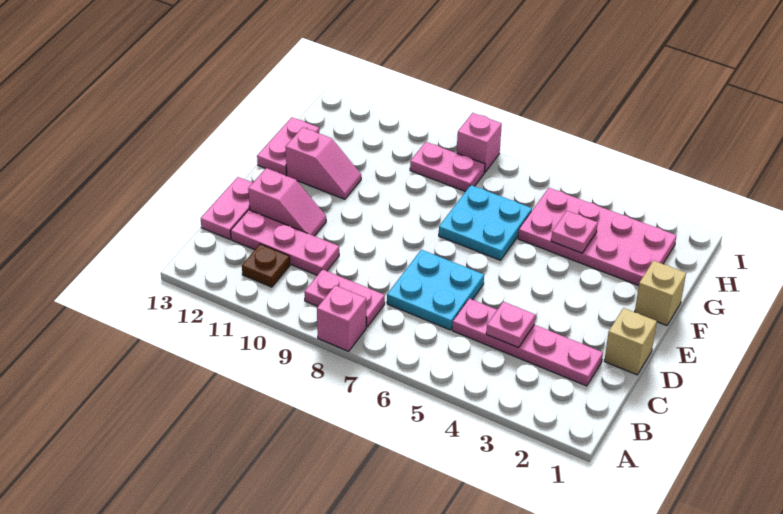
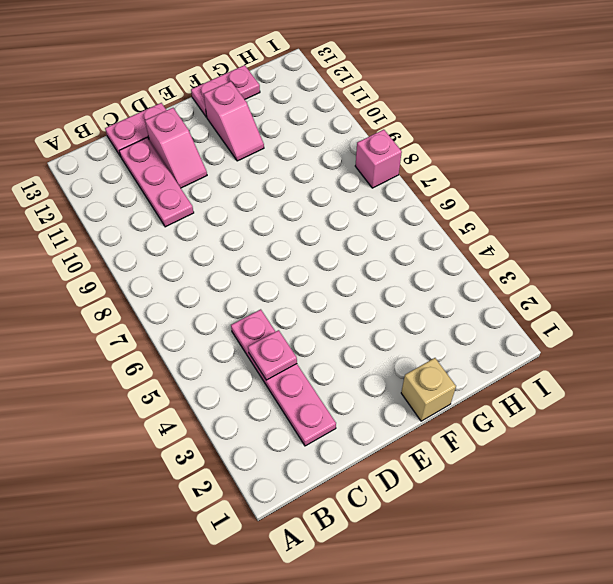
none -> pink brick A8 level 1
none -> pink plate B8:B9 level 1
none -> brown plate B11 level 1

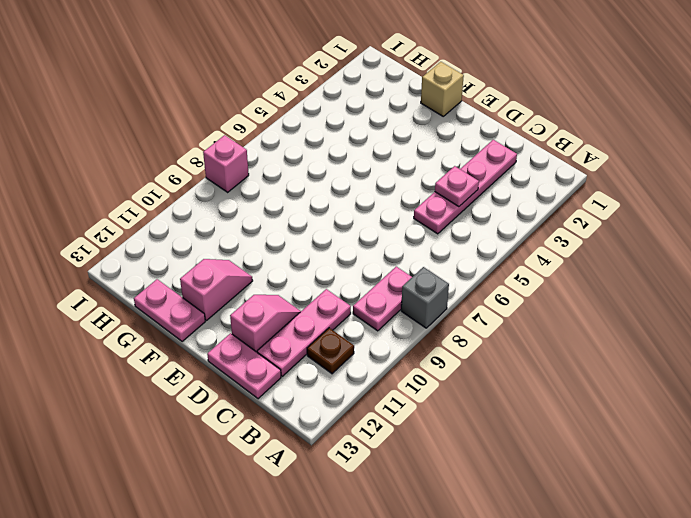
grey brick A8 level 1 -> pink brick A8 level 1
none -> cyan plate C6:D7 level 1
none -> tan brick D1 level 1
none -> cyan plate F6:G7 level 1

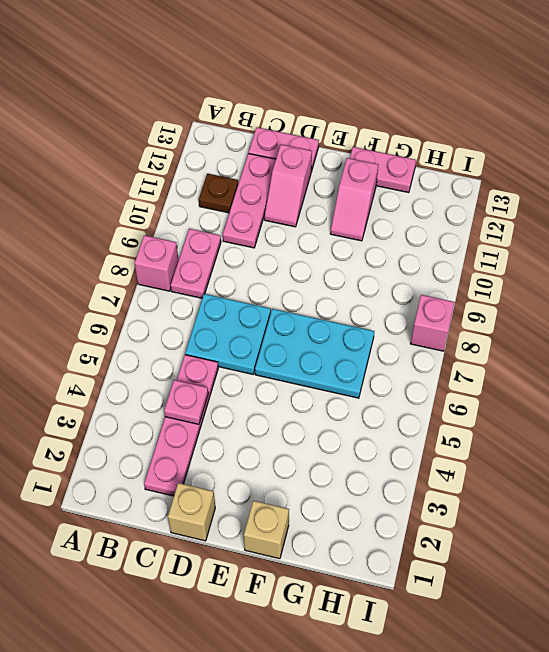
cyan plate E6:G7 level 1 -> cyan plate F6:G7 level 1
none -> pink plate G2:H5 level 1
none -> pink plate H8:H9 level 1
none -> pink plate G4 level 2

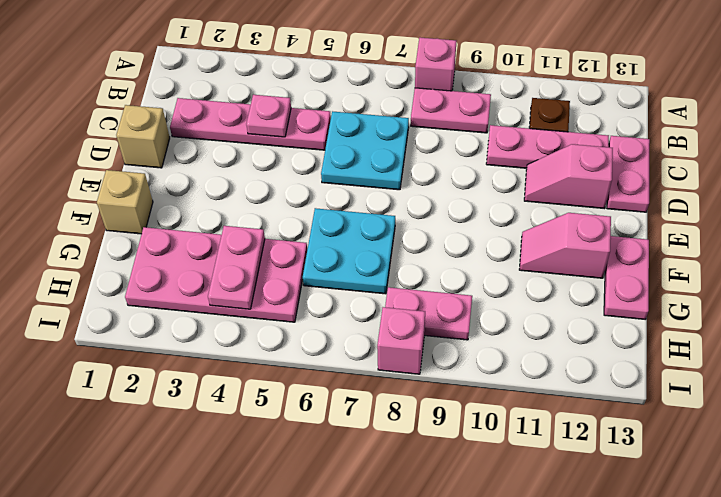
pink plate G4:H4 level 2 -> pink plate G4 level 2

